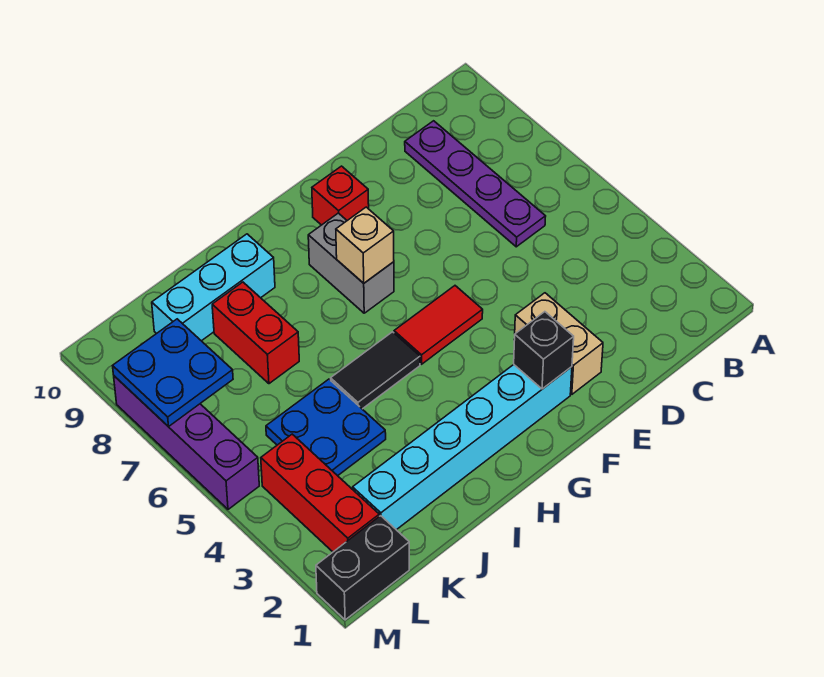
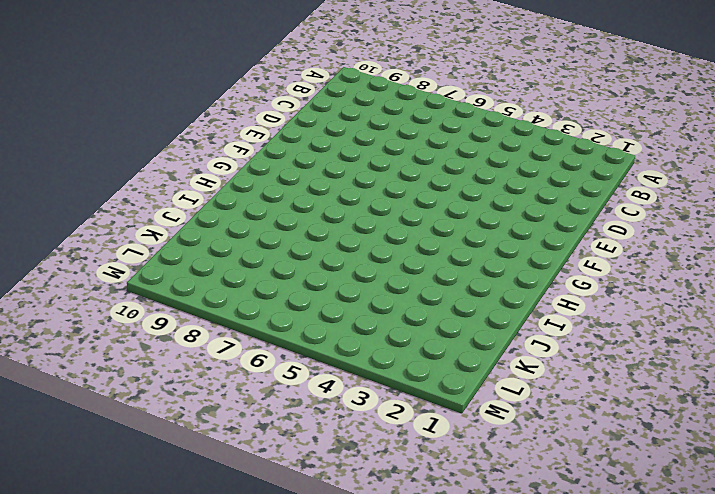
none -> purple plate C6:C9 level 1
none -> tan brick E2:E3 level 1
none -> cyan brick F2:K2 level 1

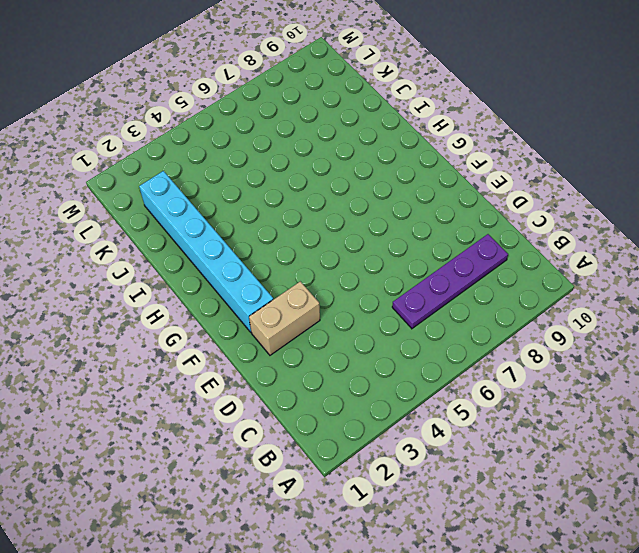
none -> red tile F5:G5 level 1
none -> red brick F9 level 1
none -> grey brick G7:G8 level 1

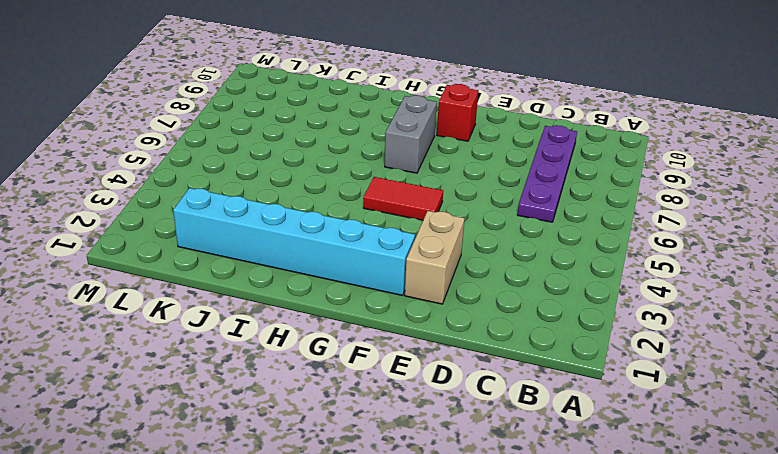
none -> black tile H5:I5 level 1
none -> cyan brick I9:K9 level 1
none -> blue plate J4:K5 level 1

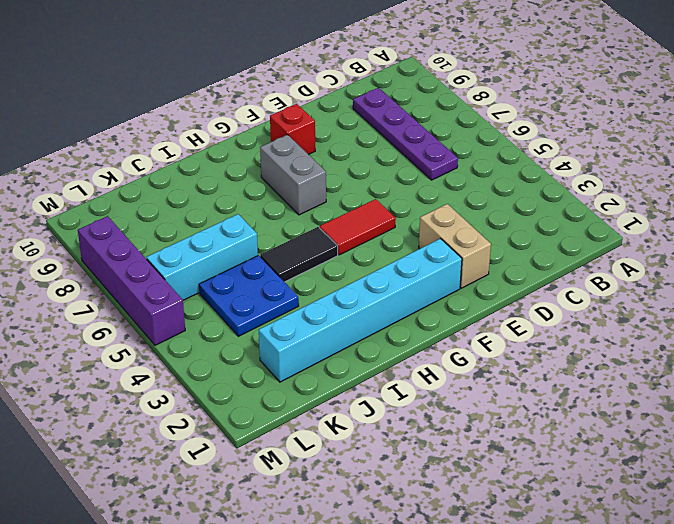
cyan brick J6:L6 level 1 -> cyan brick I9:K9 level 1
none -> red brick J7:J8 level 1
none -> black brick L1:M1 level 1
none -> red brick L2:L4 level 1

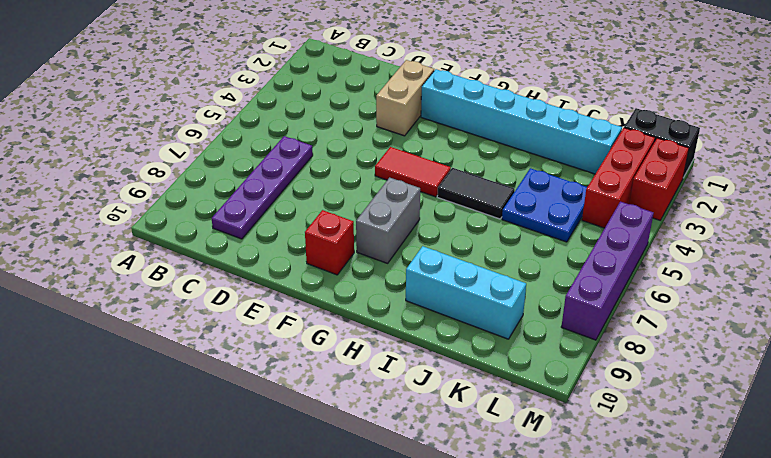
red brick M2:M3 level 1 -> red brick J7:J8 level 1
none -> black brick F2 level 2
none -> tan brick G7 level 2
none -> blue plate L7:M8 level 2

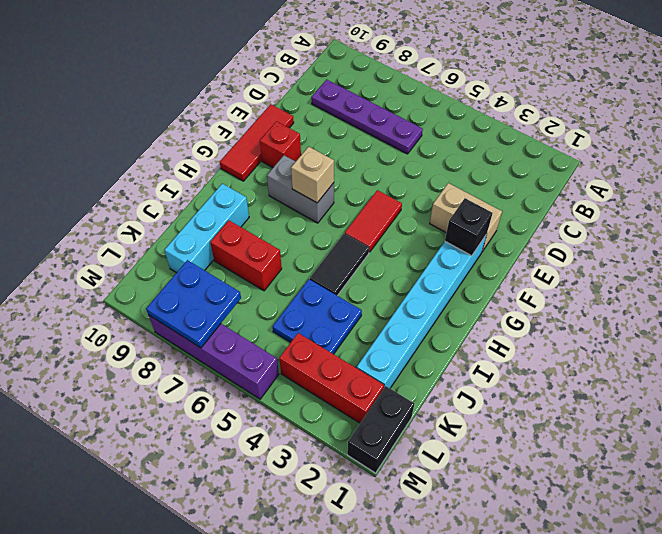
red tile E10:G10 level 1 -> none

